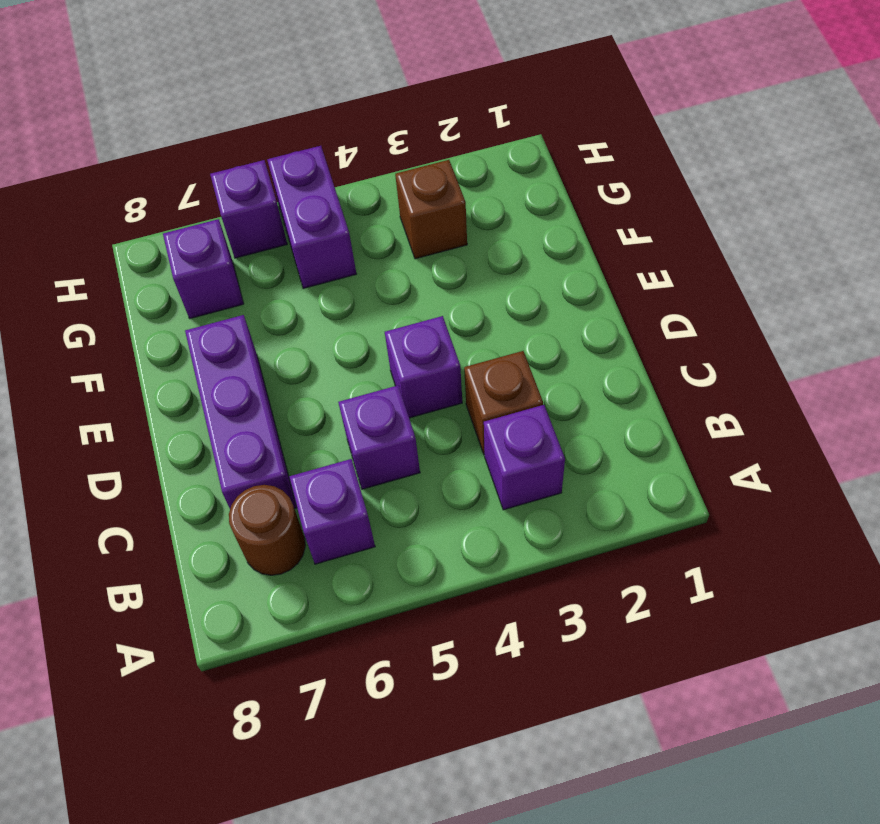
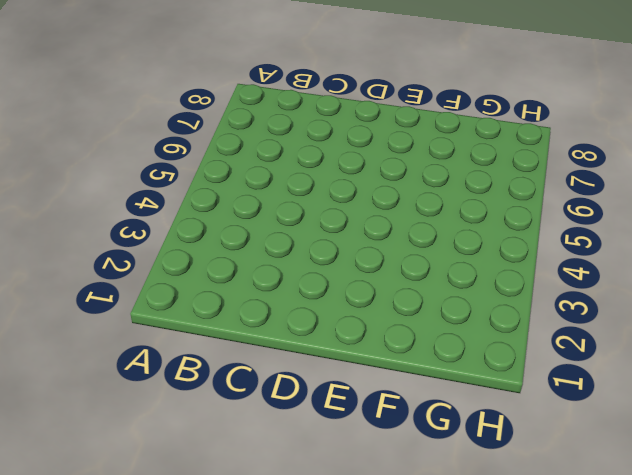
none -> purple brick B3 level 1
none -> purple brick B6 level 1

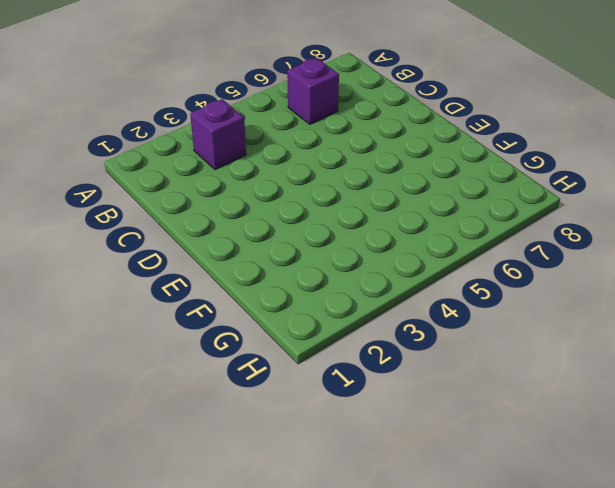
none -> brown round brick B7 level 1
none -> brown brick C3 level 1

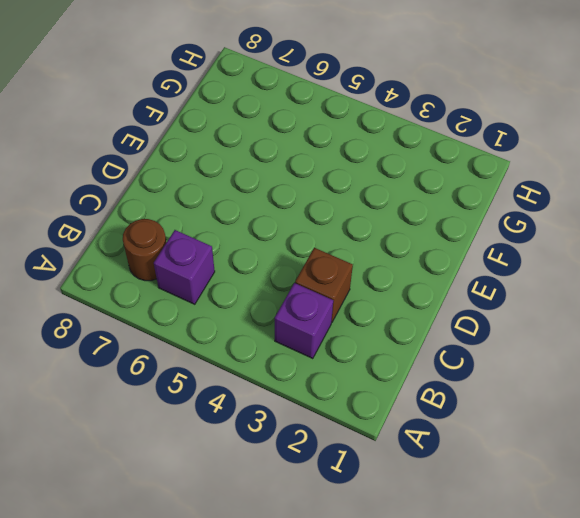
none -> purple brick C5 level 1
none -> purple brick C7:E7 level 1

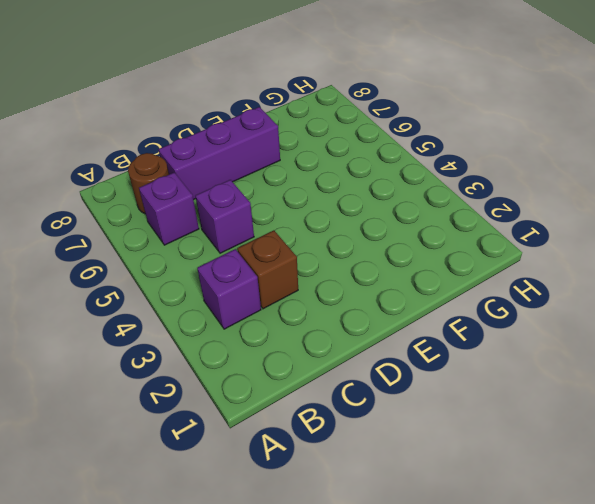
none -> purple brick D4 level 1
none -> brown brick G3 level 1

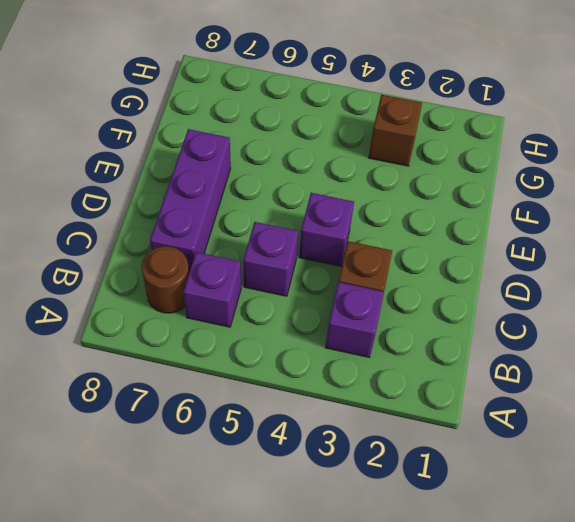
none -> purple brick G5:H5 level 1
none -> purple brick G7 level 1

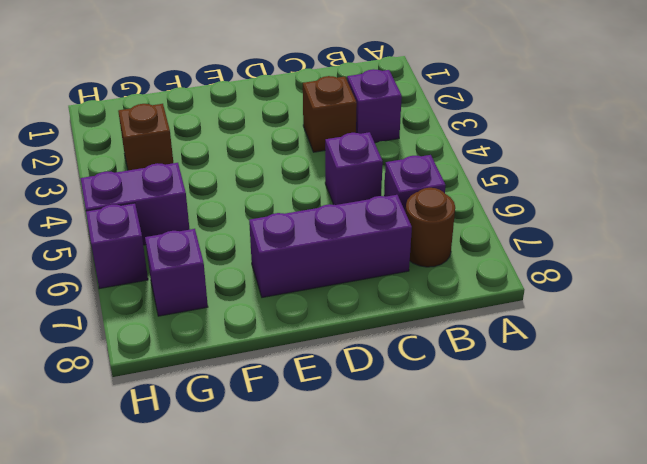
none -> purple brick D4 level 1

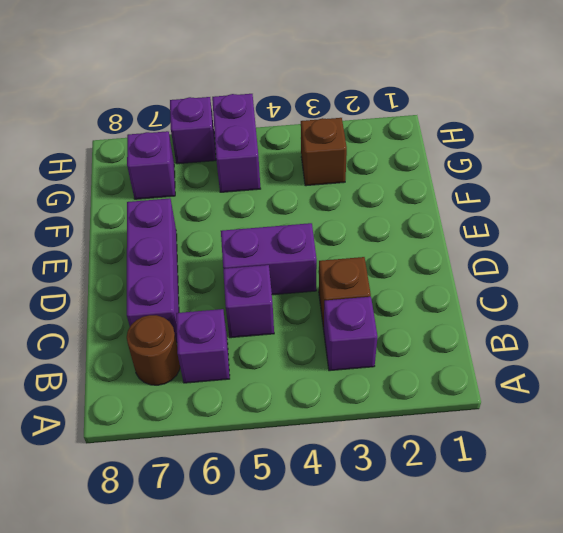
purple brick D4:D5 level 1 -> purple brick D4 level 1

